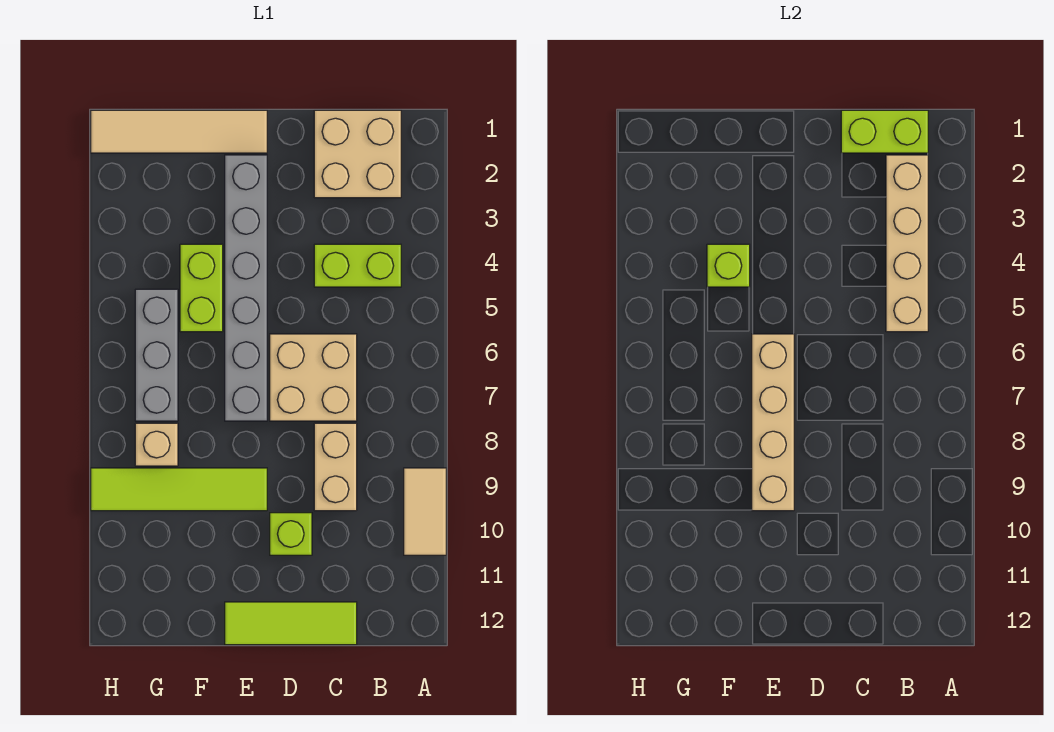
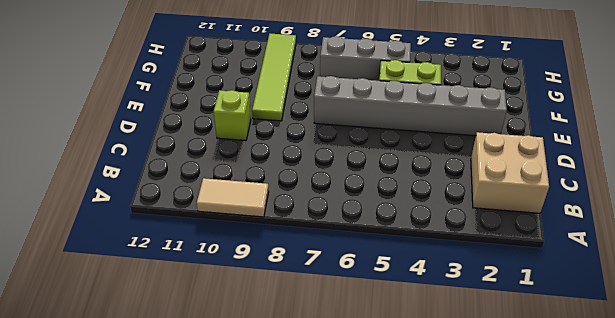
none -> lime brick B4:C4 level 1
none -> tan brick C6:D7 level 1
none -> tan brick C8:C9 level 1

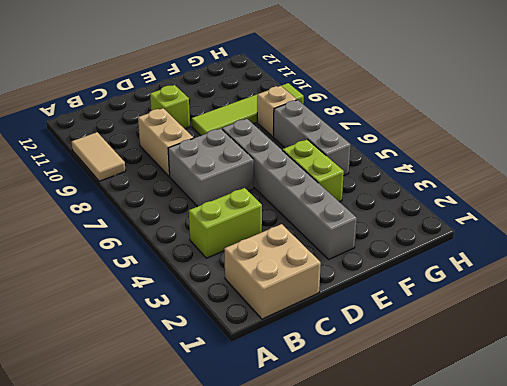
grey brick C6:D7 level 1 -> tan brick C6:D7 level 1
none -> lime tile C12:E12 level 1
none -> tan tile E1:H1 level 1
none -> lime brick B1:C1 level 2

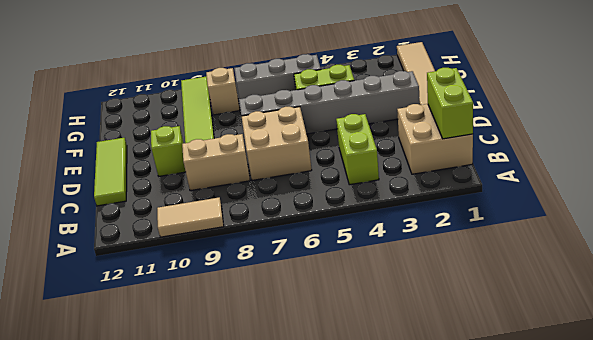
none -> tan brick B2:B5 level 2
none -> tan brick E6:E9 level 2
none -> lime brick F4 level 2

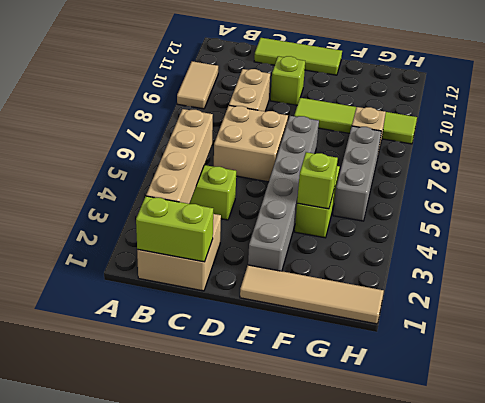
none -> tan brick E6:E9 level 2

